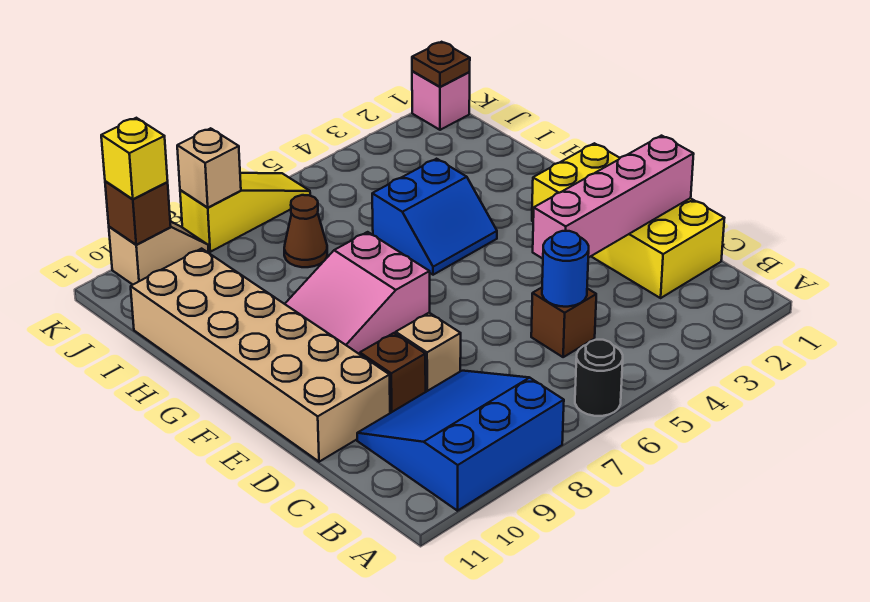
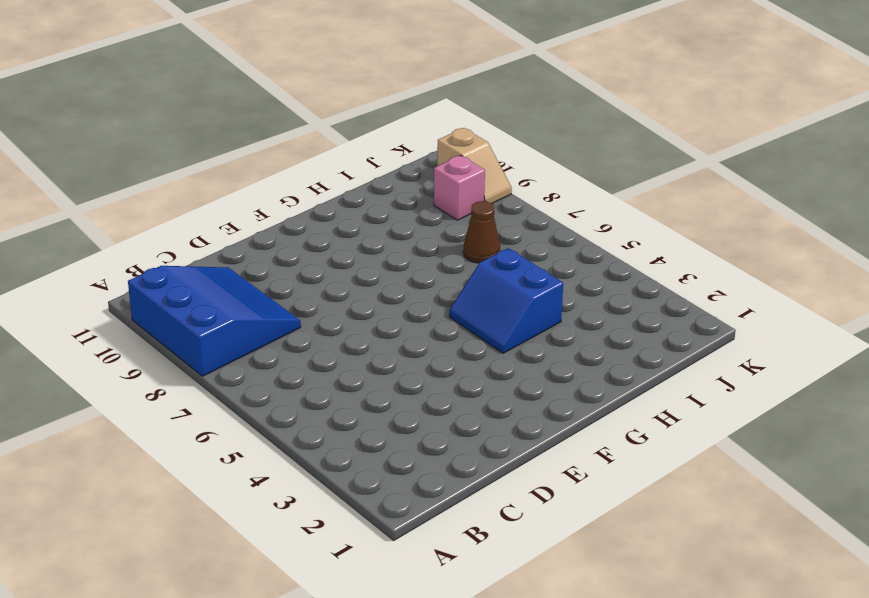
pink brick J9 level 1 -> pink brick K1 level 1
none -> black round brick A6 level 1
none -> yellow brick C1:F2 level 1
none -> brown brick C5 level 1

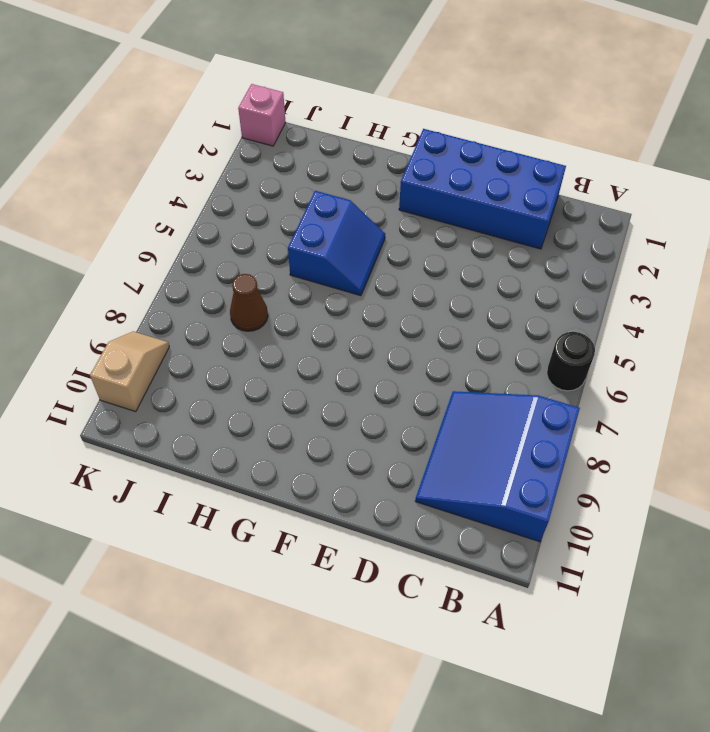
blue brick C1:F2 level 1 -> yellow brick C1:F2 level 1
none -> brown brick C5 level 1
none -> tan brick D8 level 1
none -> brown brick D9 level 1

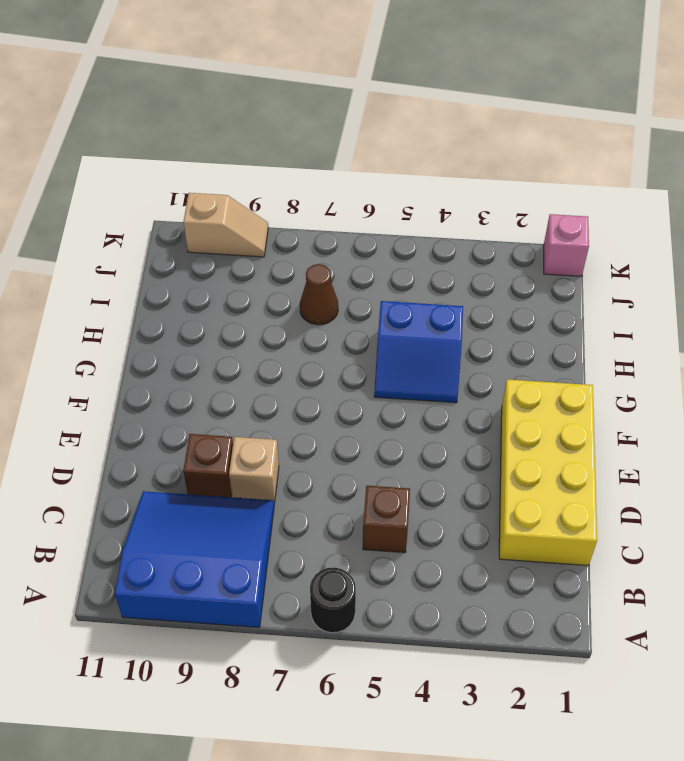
none -> tan brick D10:I11 level 1
none -> pink slope F7:G9 level 1 top 7
none -> yellow slope K6:K8 level 1 top 8

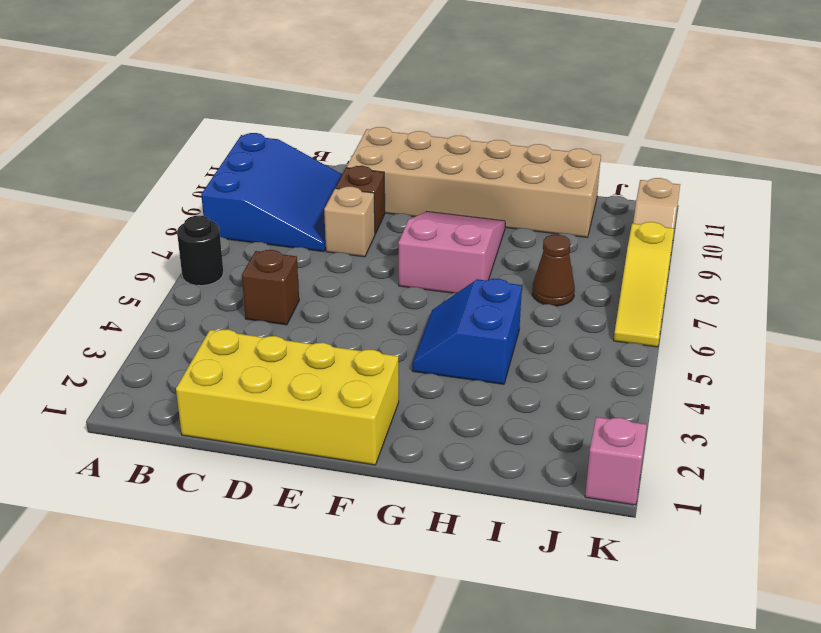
none -> blue round brick C5 level 2
none -> pink brick D1:D4 level 2
none -> brown plate K1 level 2

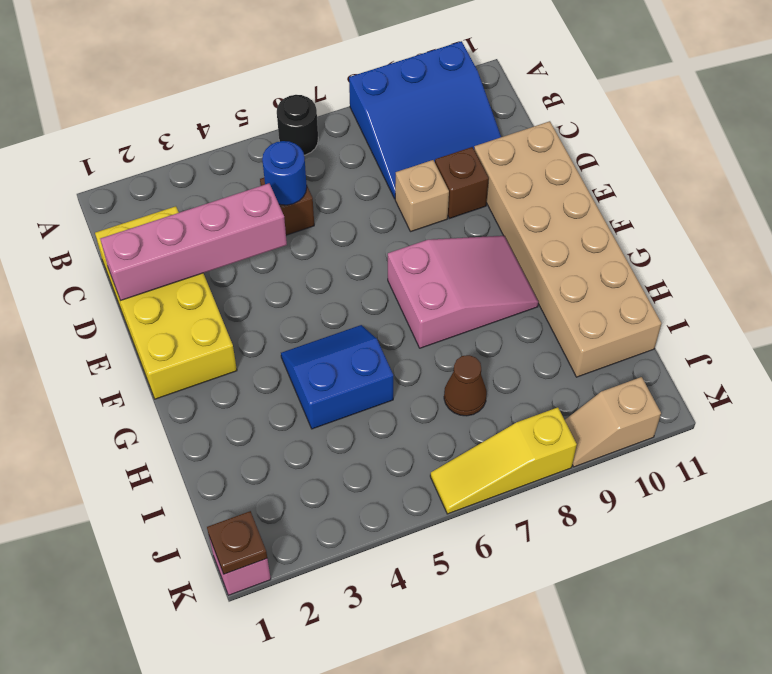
none -> tan brick K8 level 2
none -> brown brick K10 level 2
none -> yellow brick K10 level 3

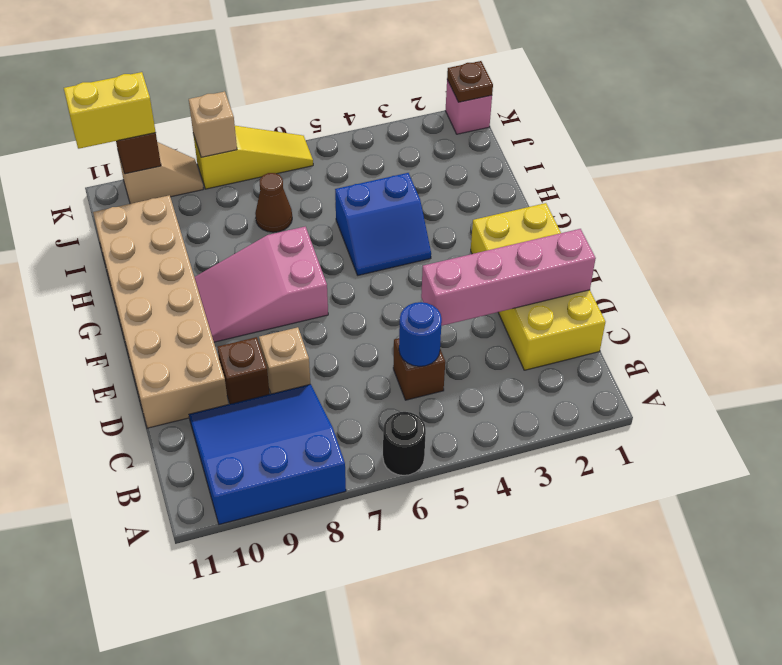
yellow brick K10:K11 level 3 -> yellow brick K10 level 3

